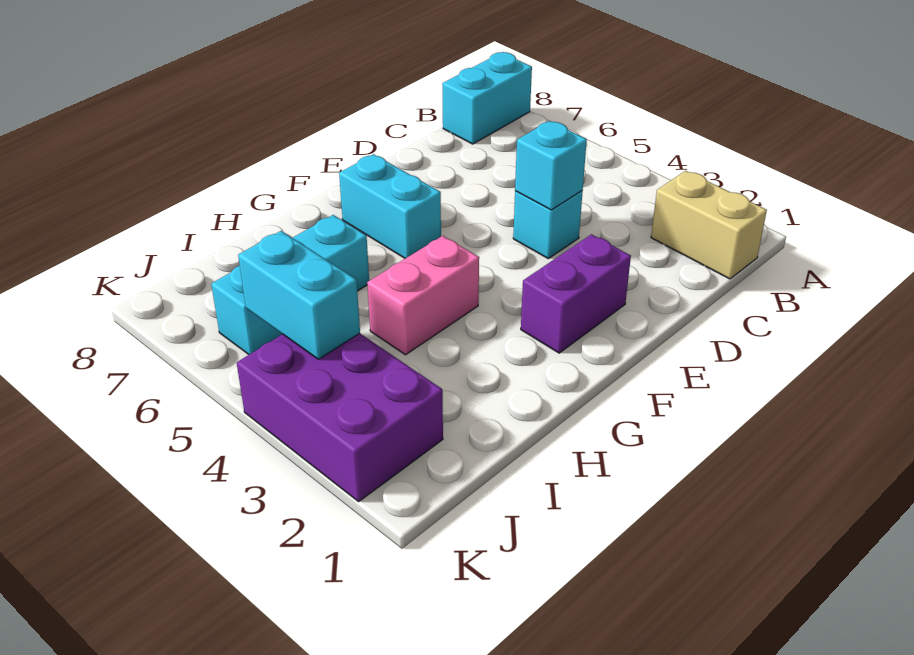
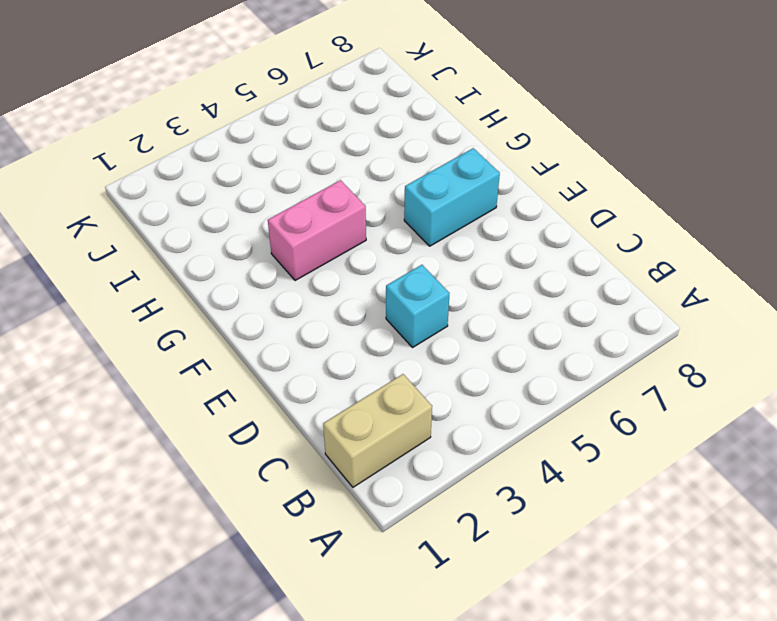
pink brick G3:G4 level 1 -> pink brick G4:H4 level 1
none -> cyan brick A8:B8 level 1
none -> purple brick E2:F2 level 1

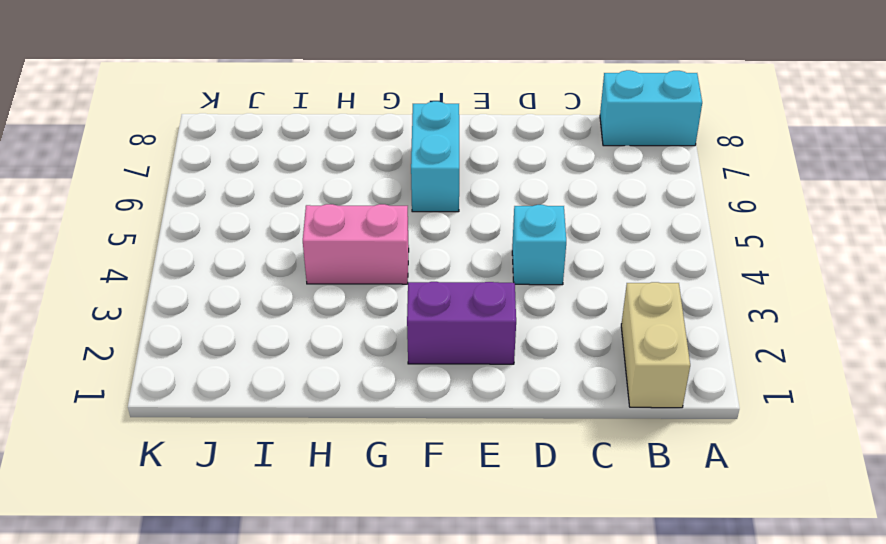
none -> cyan brick H6:J6 level 1
none -> purple brick J2:K4 level 1

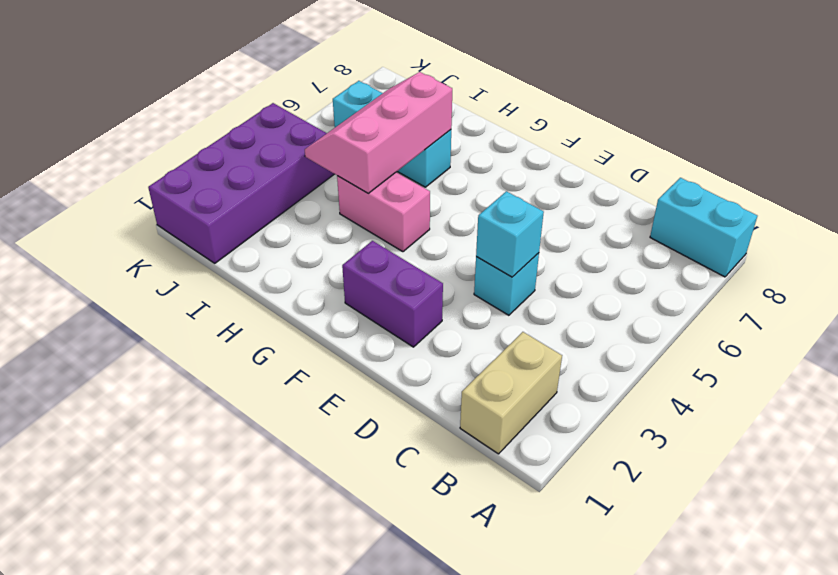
pink slope H4:I6 level 2 top H -> none
purple brick J1:K4 level 1 -> purple brick J2:K4 level 1
none -> cyan brick F6:F7 level 1
none -> cyan brick J4:J5 level 2

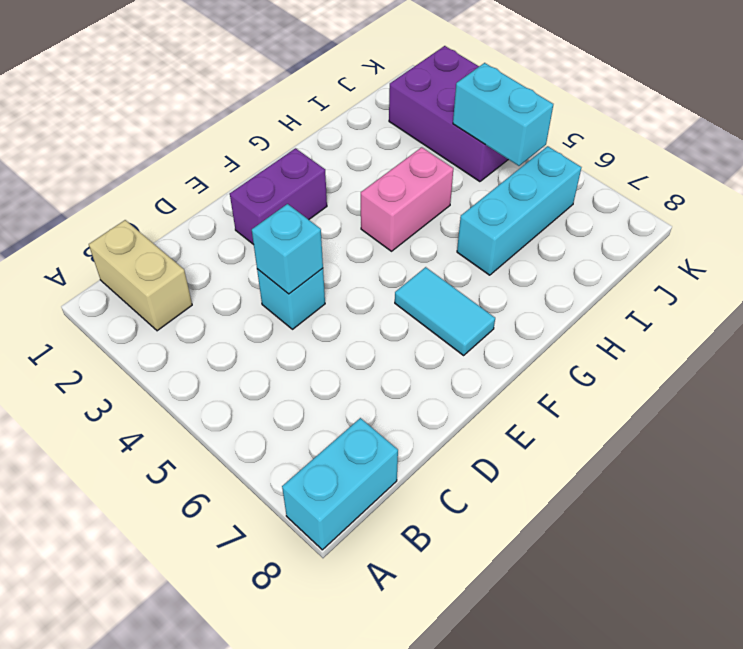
cyan tile F6:F7 level 1 -> cyan brick F6:F7 level 1

